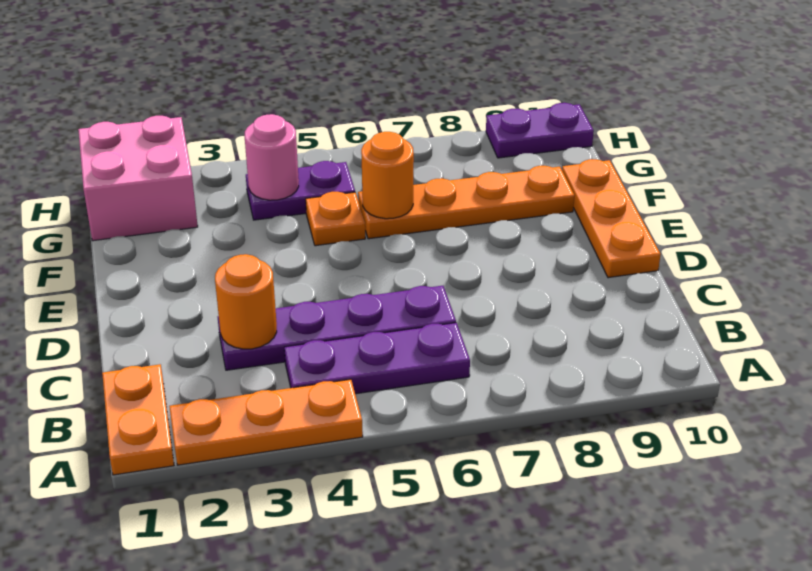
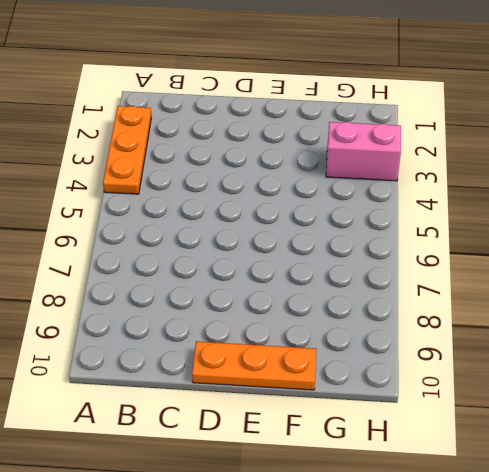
pink brick G3:H3 level 1 -> none
none -> orange plate A1:B1 level 1
none -> purple plate B4:B6 level 1
none -> purple plate C3:C6 level 1

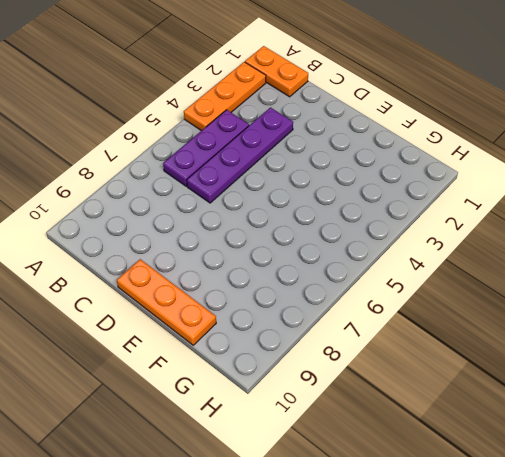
none -> orange plate F5 level 1
none -> orange plate F6:F9 level 1
none -> pink brick G1:H2 level 1

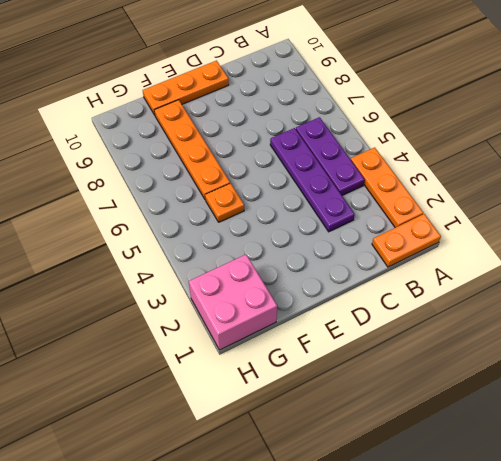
none -> purple plate G4:G5 level 1
none -> purple plate H9:H10 level 1
none -> orange round brick C3 level 2

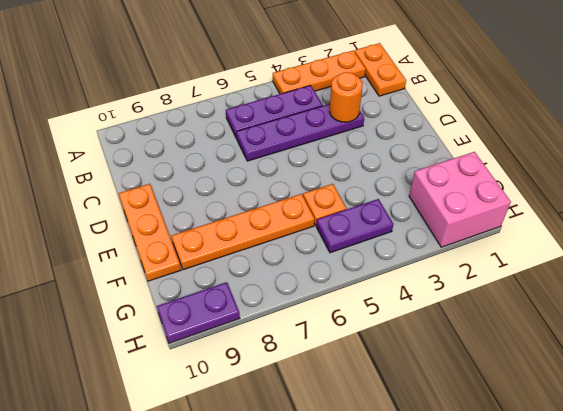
none -> orange round brick F6 level 2
none -> pink round brick G4 level 2

